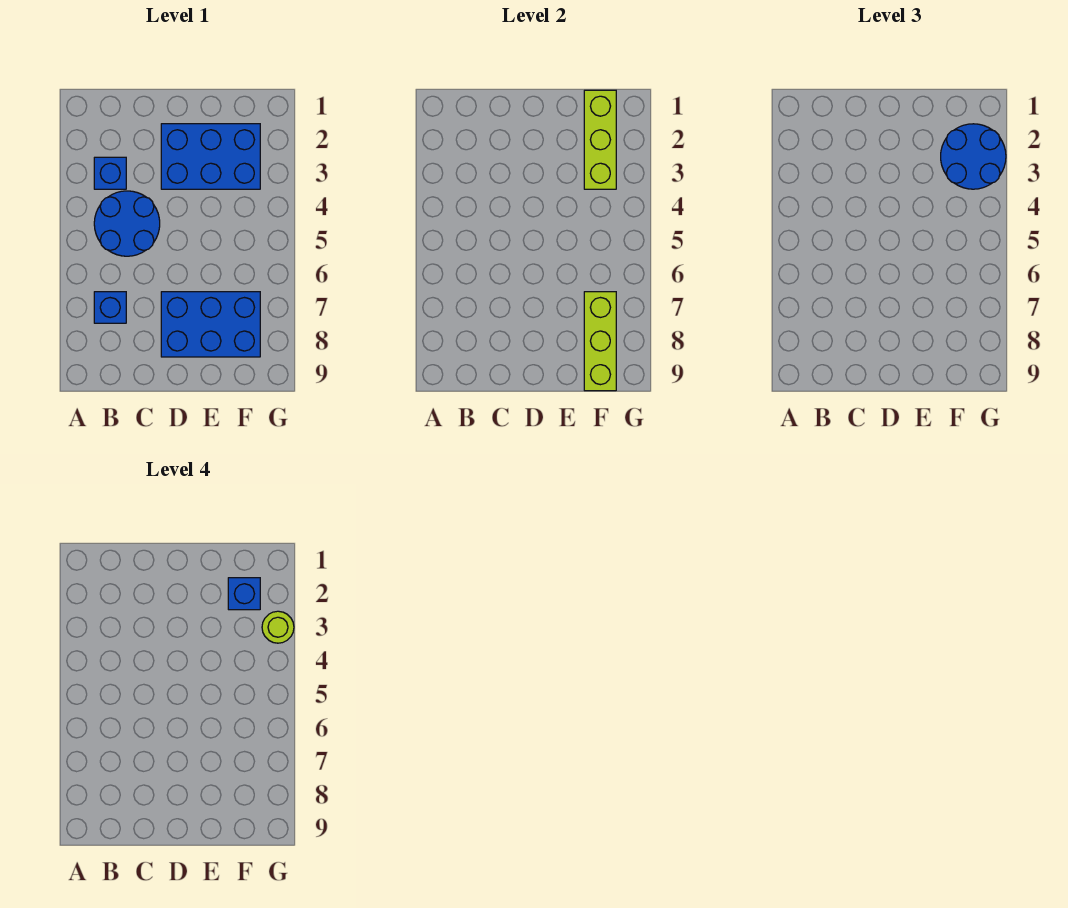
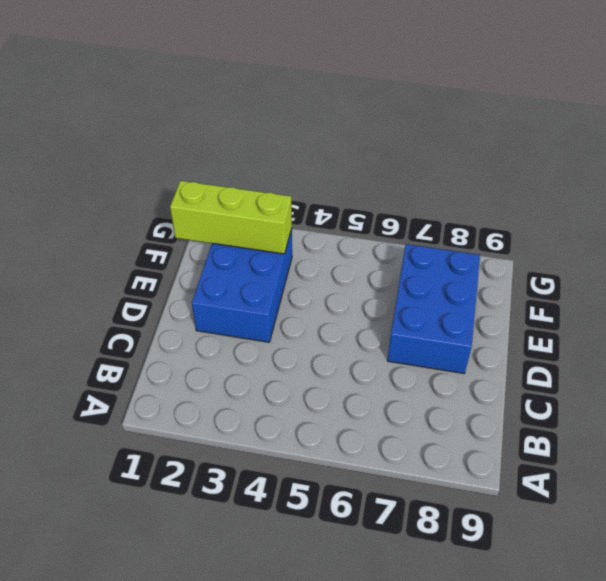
none -> blue brick B3 level 1
none -> blue round brick B4:C5 level 1

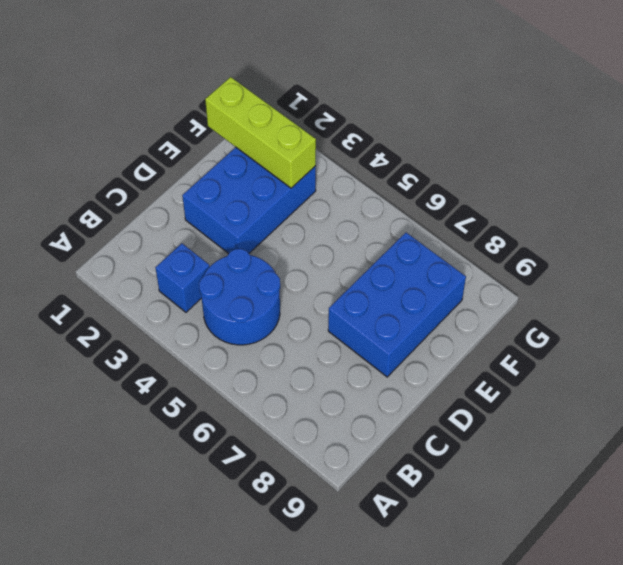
none -> blue brick B7 level 1
none -> lime brick F7:F9 level 2

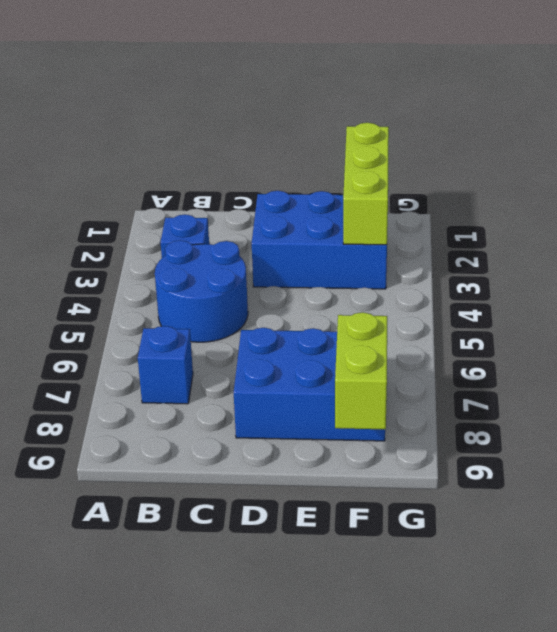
lime brick F8:F9 level 2 -> lime brick F7:F9 level 2
none -> blue round brick F2:G3 level 3
none -> blue brick F2 level 4

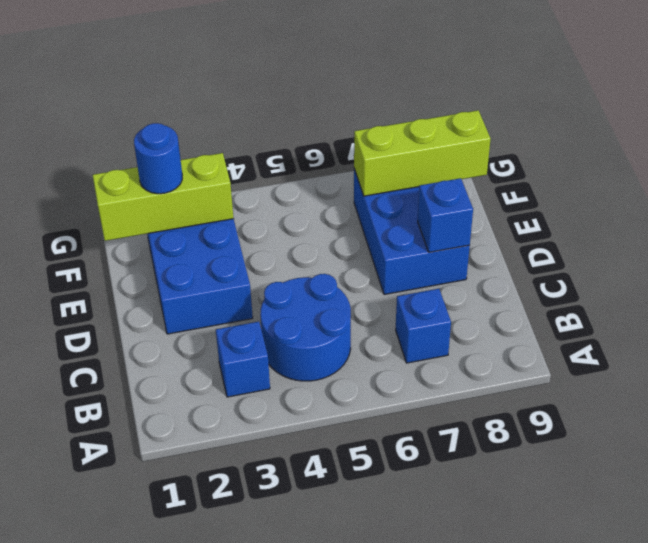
blue brick D8 level 2 -> blue brick F2 level 4
blue round brick F2 level 3 -> blue round brick F2:G3 level 3
none -> lime round brick G3 level 4

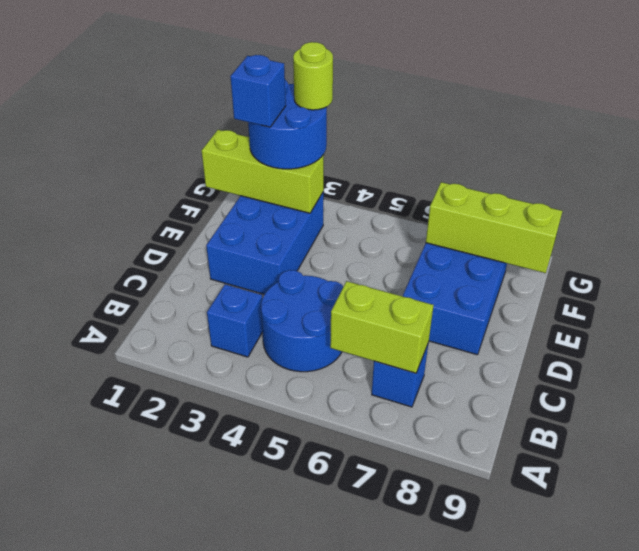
lime brick B6:B7 level 2 -> none

